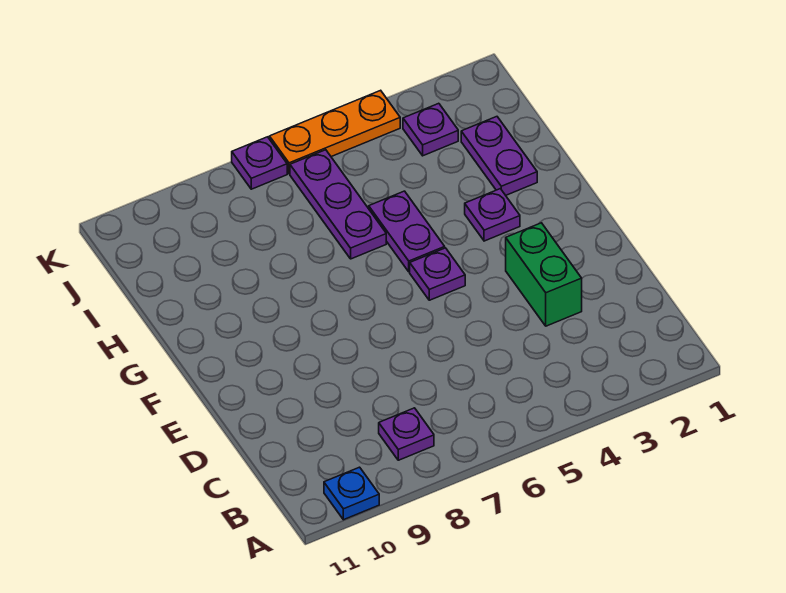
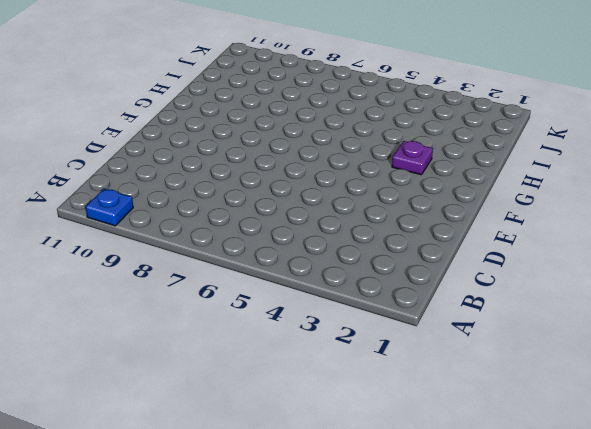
none -> purple plate B8 level 1
none -> green brick D3:E3 level 1

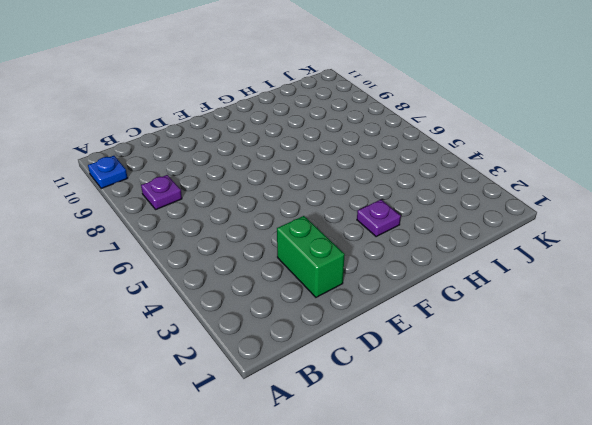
green brick D2:D3 level 1 -> green brick D3:E3 level 1
none -> purple plate F5 level 1
none -> purple plate G5:H5 level 1

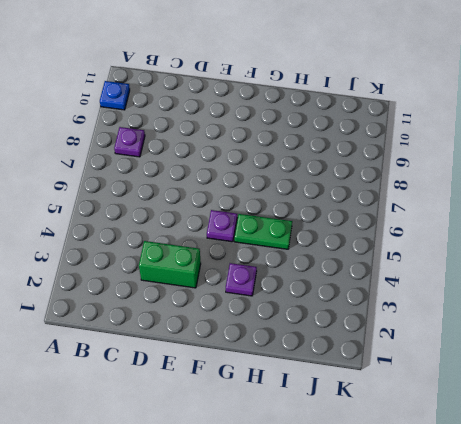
green plate G5:H5 level 1 -> purple plate G5:H5 level 1
none -> purple plate H2:I2 level 1
none -> purple plate H6:J6 level 1

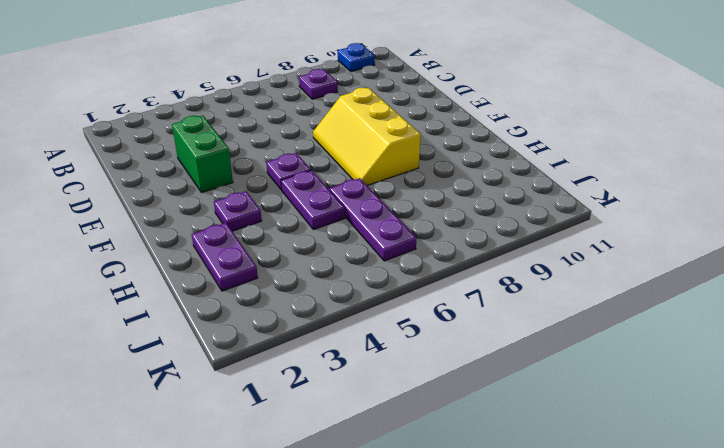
yellow slope E7:G8 level 1 top 8 -> none
none -> purple plate J3 level 1
none -> orange plate K4:K6 level 1

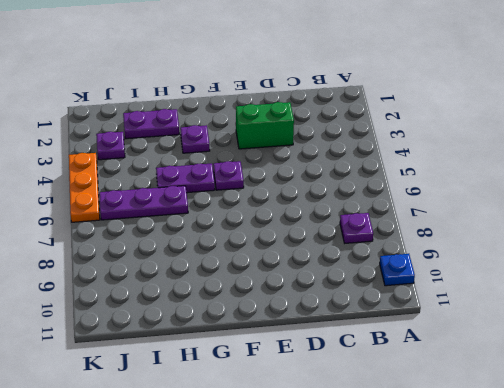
none -> purple plate K7 level 1

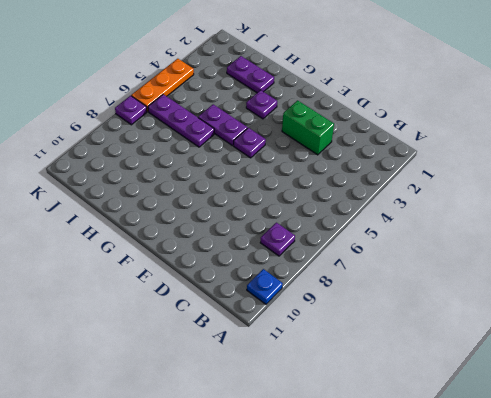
none -> purple plate J3 level 1

